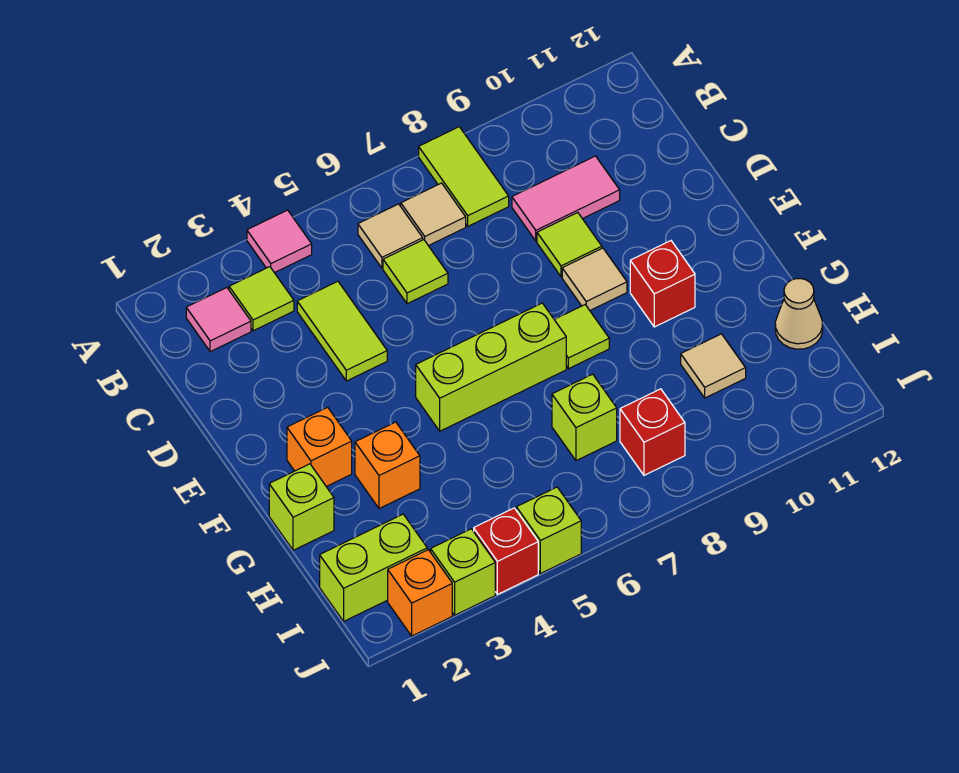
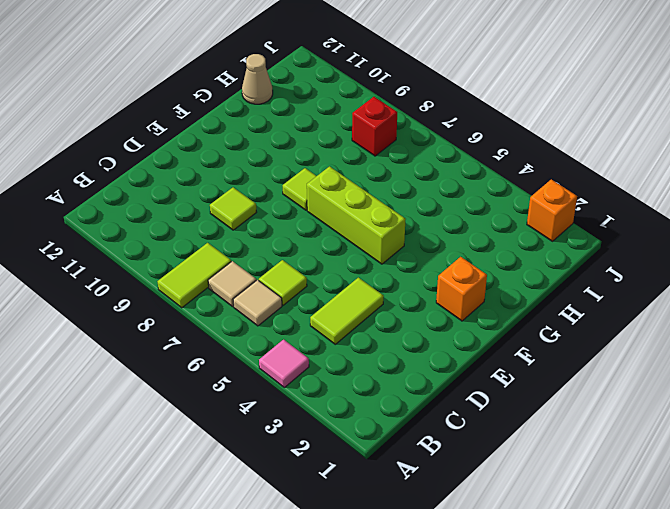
none -> pink tile B2 level 1
none -> lime tile B3 level 1
none -> pink tile C9:C10 level 1

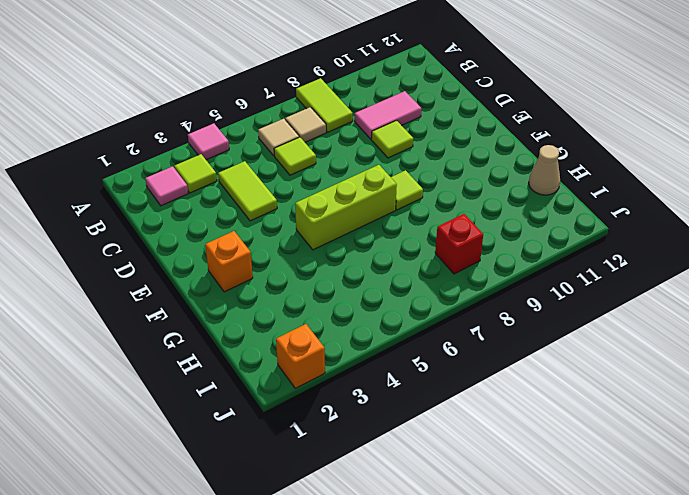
none -> tan tile E9 level 1
none -> red brick F10 level 1
none -> lime brick G1 level 1

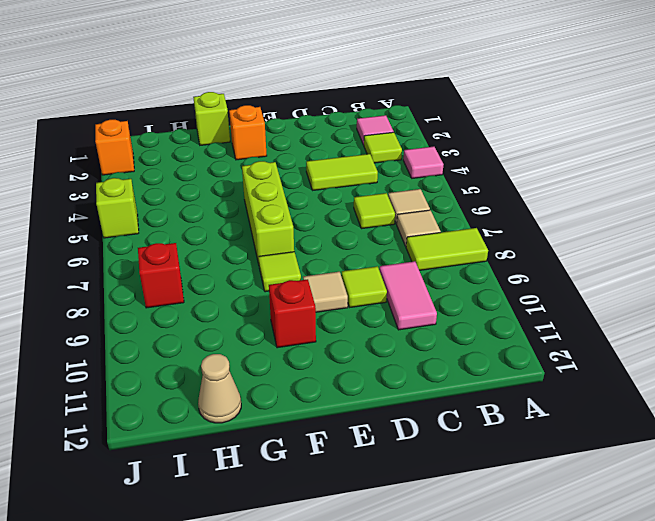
none -> orange brick G3 level 1
none -> lime brick H7 level 1
none -> tan tile H10 level 1

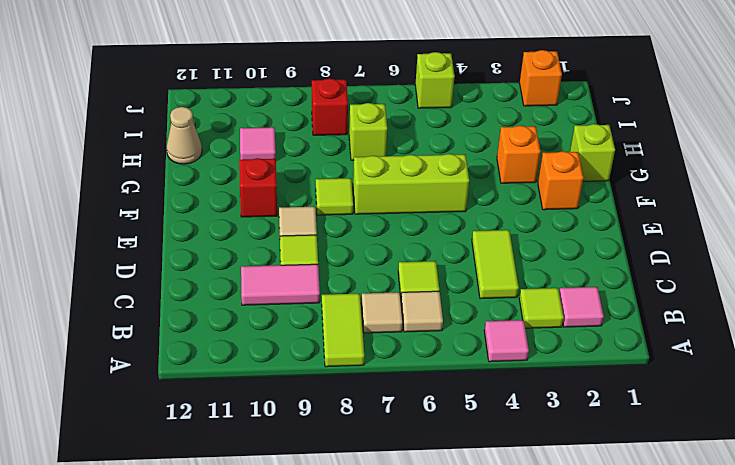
pink tile H10 level 1 -> tan tile H10 level 1
none -> lime brick I1:I2 level 1
none -> lime brick J3 level 1
none -> red brick J4 level 1

